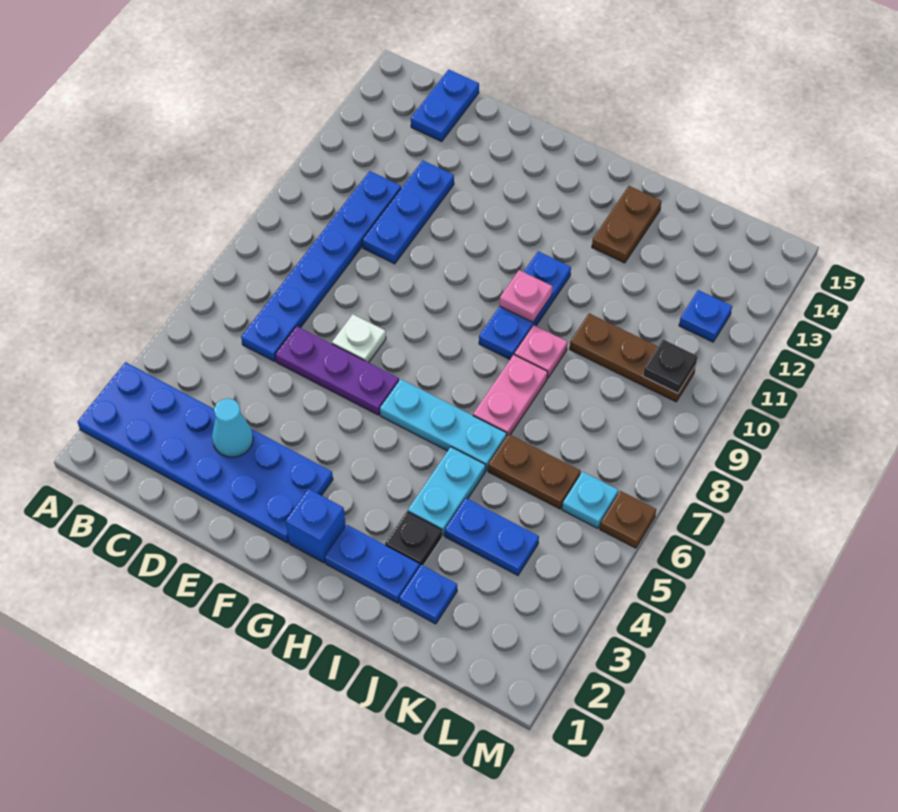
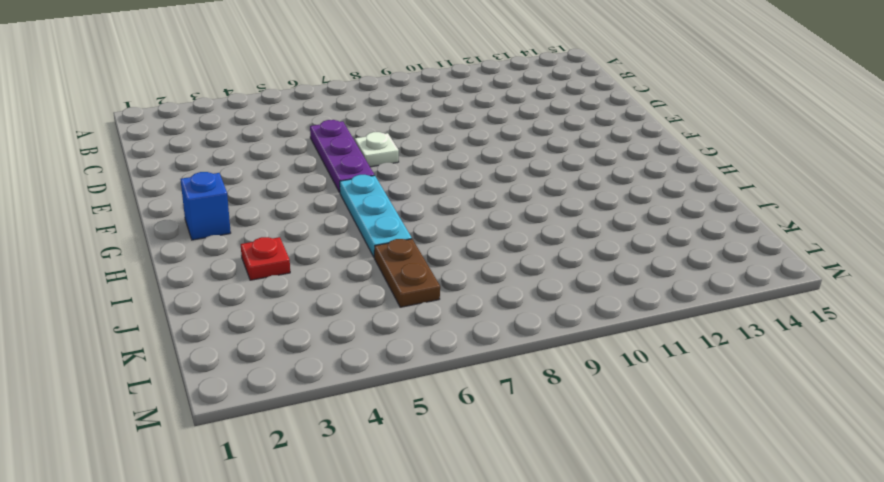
red plate I3 level 1 -> black plate I3 level 1
none -> blue plate A2:F3 level 1
none -> blue plate C6:C11 level 1
none -> blue plate C14:C15 level 1

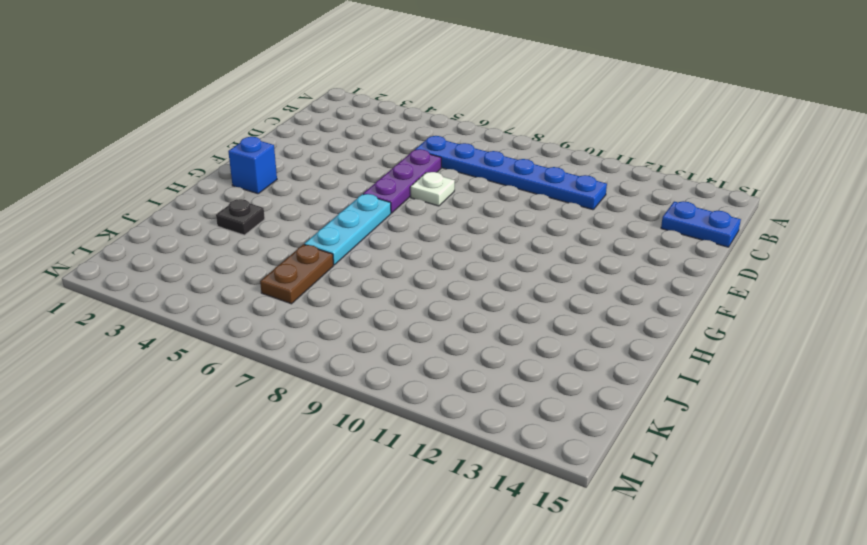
none -> blue plate A2:F3 level 1
none -> blue plate D10:D12 level 1
none -> blue plate H2:I2 level 1

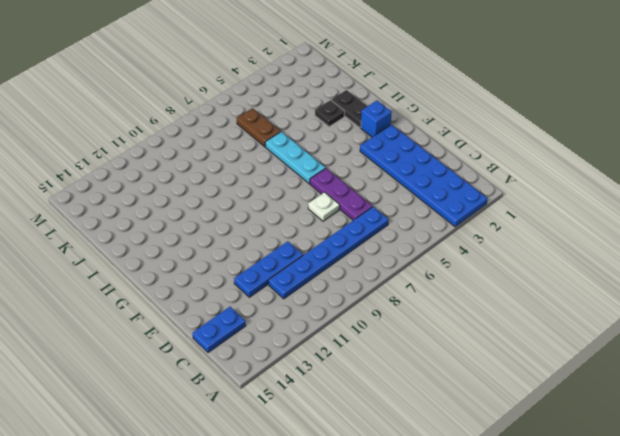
black plate H2:I2 level 1 -> blue plate H2:I2 level 1
none -> blue plate H9:H11 level 1
none -> cyan plate I4:I5 level 1
none -> pink plate I7:I8 level 1

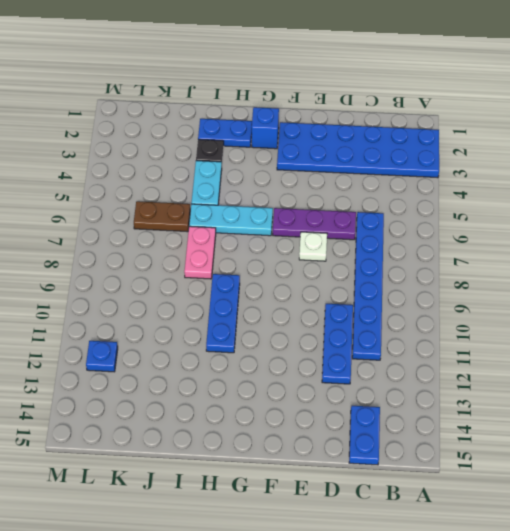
none -> pink plate I9 level 1
none -> brown plate I13:I14 level 1
none -> blue plate J2 level 1

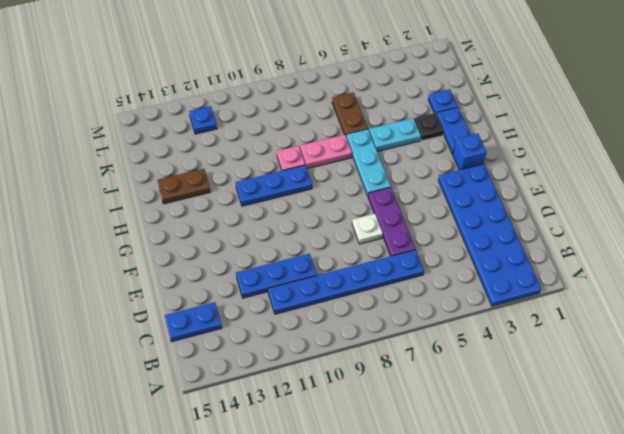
none -> blue plate J4:K4 level 1
none -> brown plate J10:L10 level 1
none -> cyan plate L6 level 1

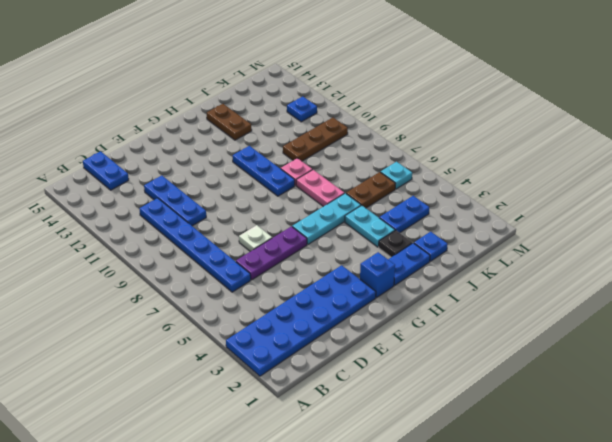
none -> brown plate M6 level 1
none -> cyan cone D3 level 2
none -> pink plate H10 level 2

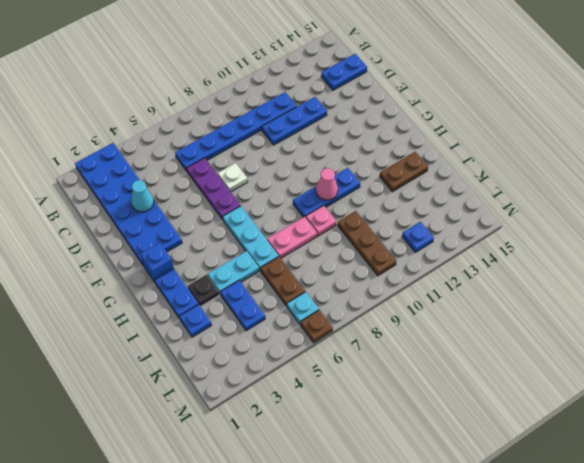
pink cone H10 level 2 -> pink plate H10 level 2
none -> black plate L10 level 2

